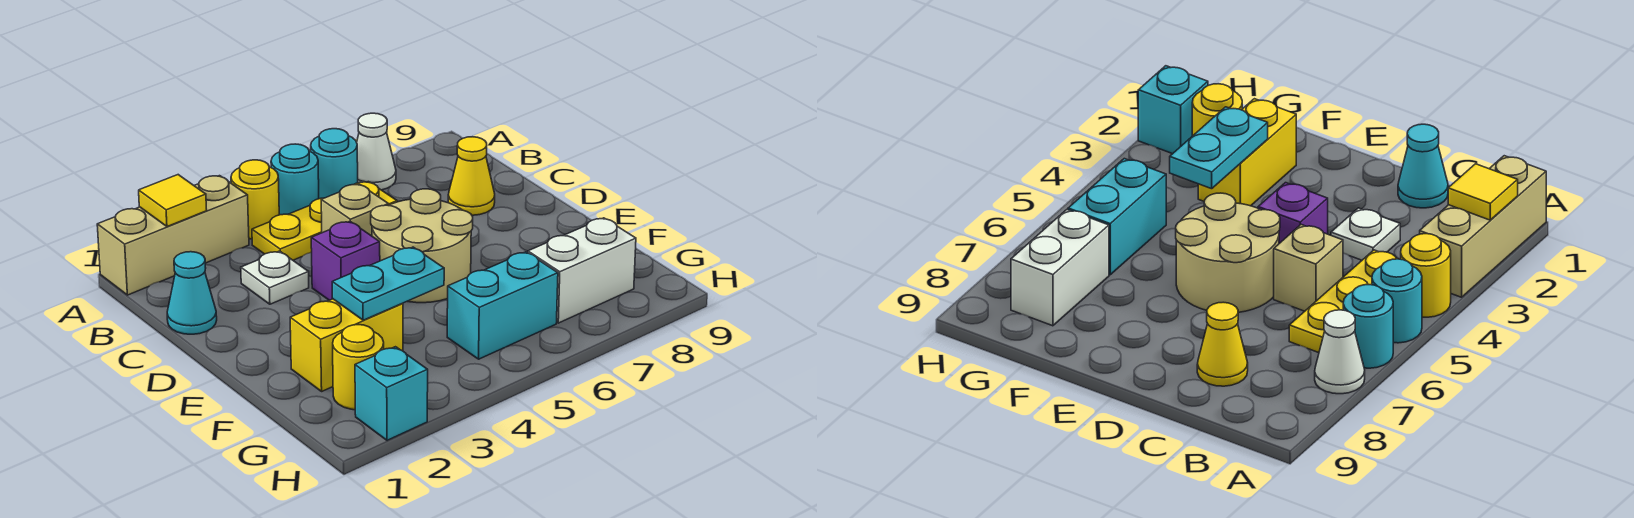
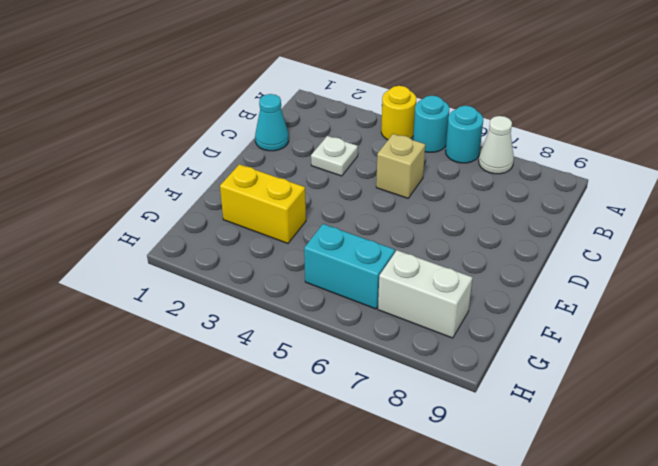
none -> tan brick A1:A3 level 1
none -> yellow plate B4:B6 level 1
none -> yellow cone C8 level 1

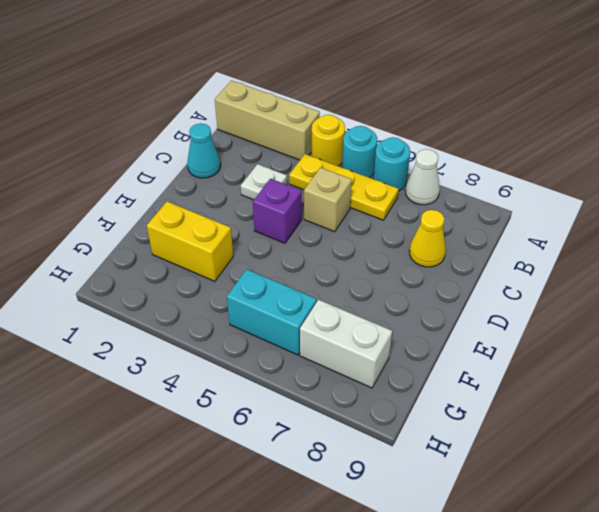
none -> tan round brick D5:E6 level 1
none -> yellow round brick G2 level 1
none -> cyan brick H2 level 1

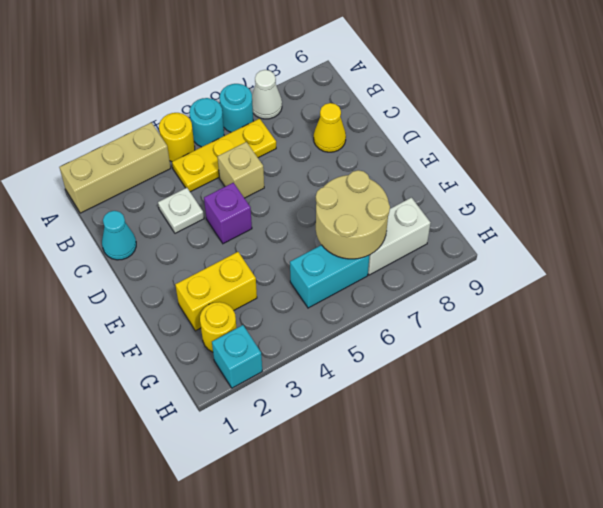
tan round brick F6:G7 level 2 -> tan round brick D5:E6 level 1
none -> yellow tile A2 level 2
none -> cyan plate F3:F4 level 2

